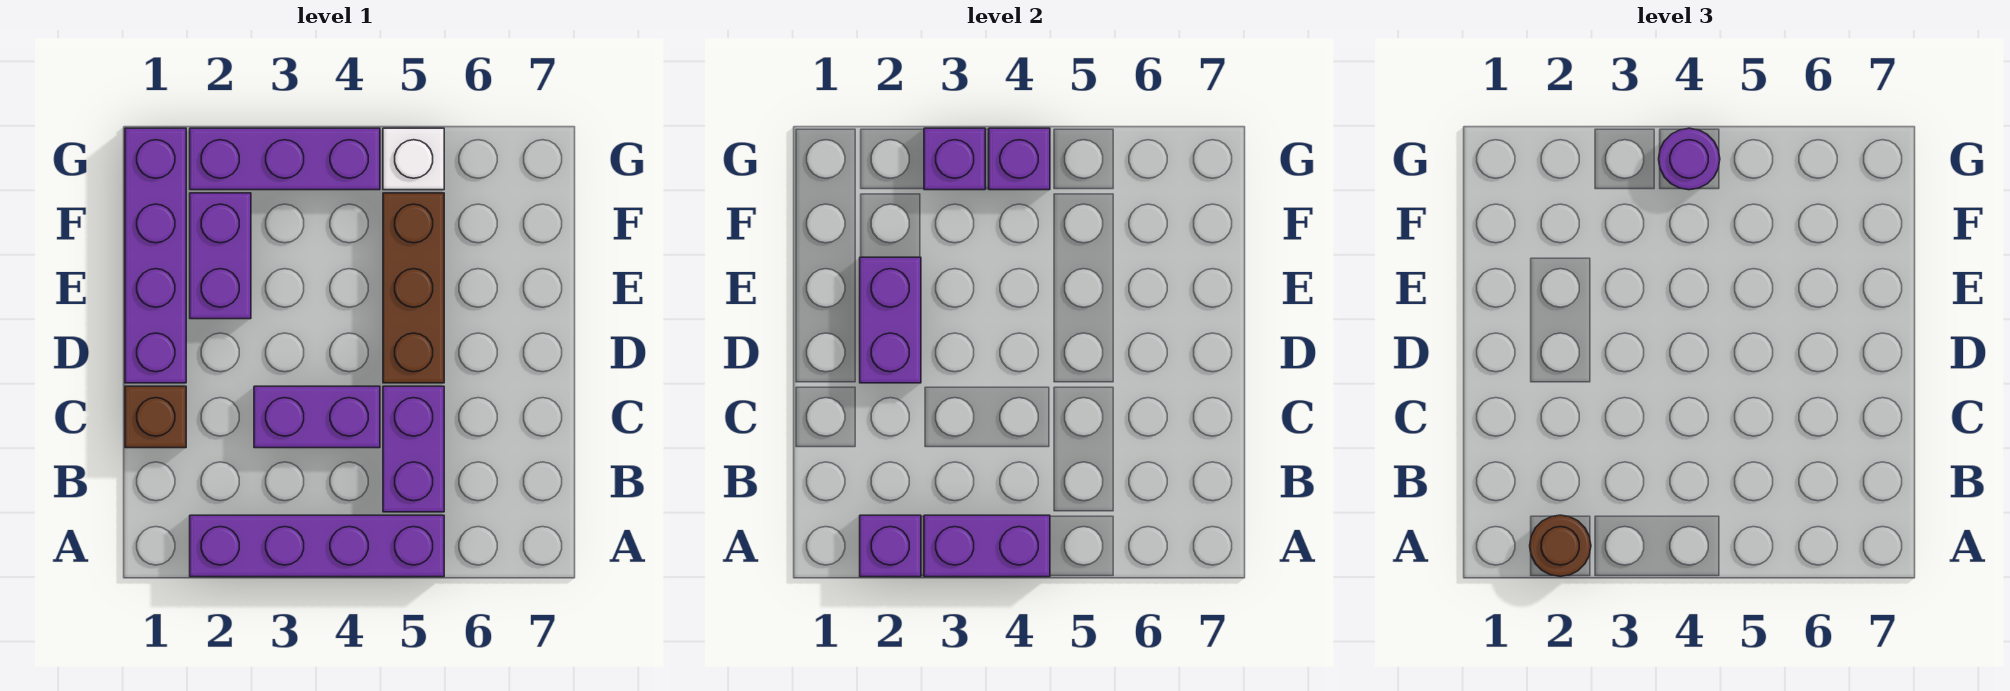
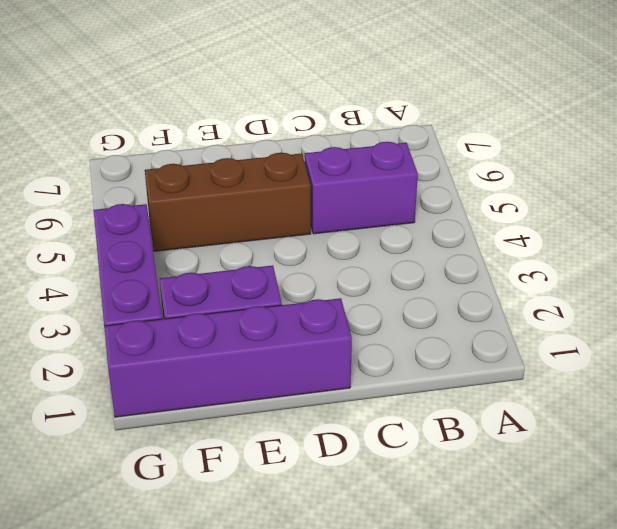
none -> purple brick A2:A5 level 1
none -> brown brick C1 level 1
none -> purple brick C3:C4 level 1

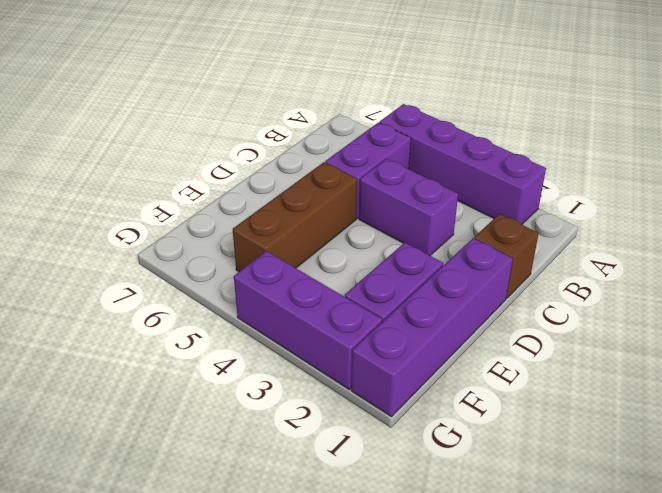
none -> white brick G5 level 1
none -> purple brick A2 level 2
none -> purple brick A3:A4 level 2

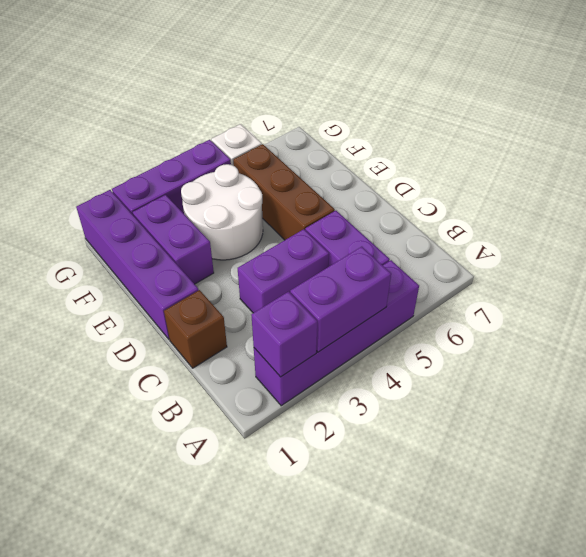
white round brick E3:F4 level 1 -> none
none -> purple brick D2:E2 level 2
none -> purple brick G3 level 2
none -> purple brick G4 level 2

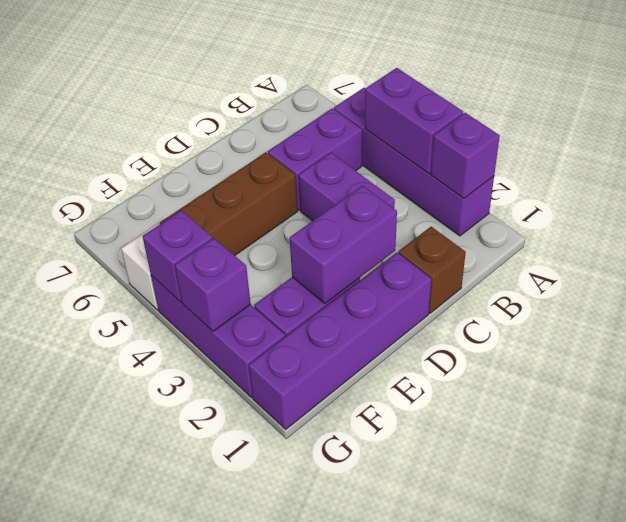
none -> brown round brick A2 level 3
none -> purple round brick G4 level 3

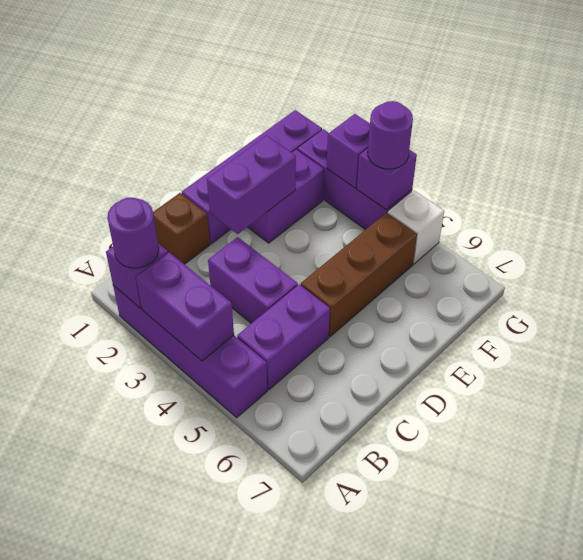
purple round brick A2 level 3 -> brown round brick A2 level 3

